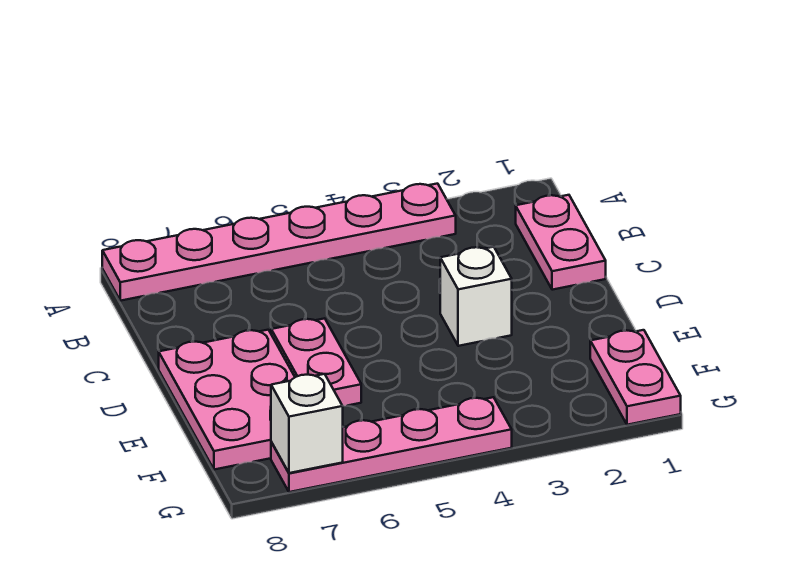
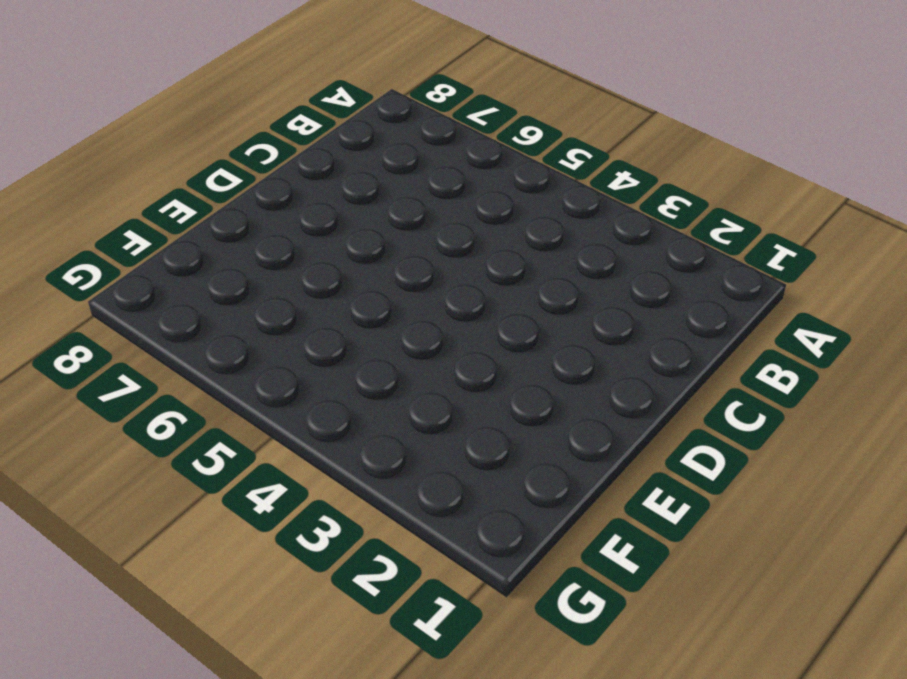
none -> pink plate A3:A8 level 1
none -> pink plate B1:C1 level 1

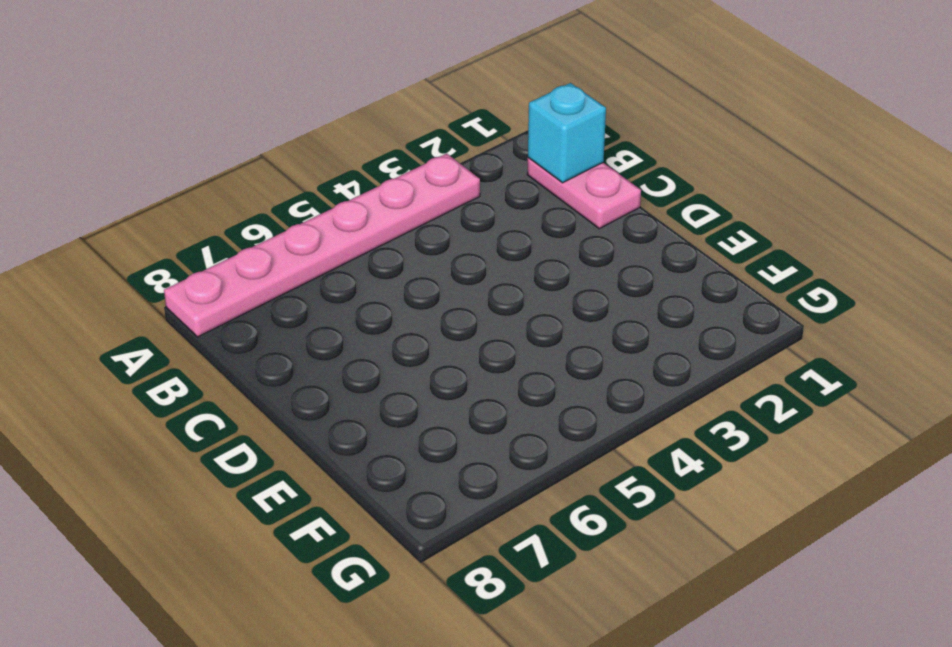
cyan brick B1 level 2 -> none
none -> white brick D3 level 1
none -> pink plate D6:E6 level 1

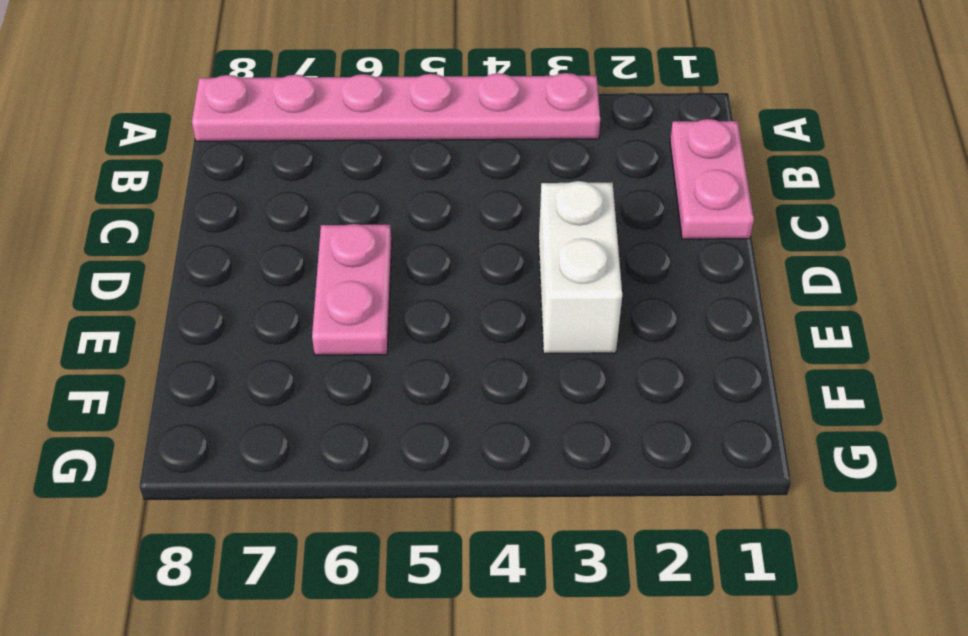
white brick D3:E3 level 1 -> white brick D3 level 1
none -> pink plate D7:F8 level 1
none -> pink plate F1:G1 level 1

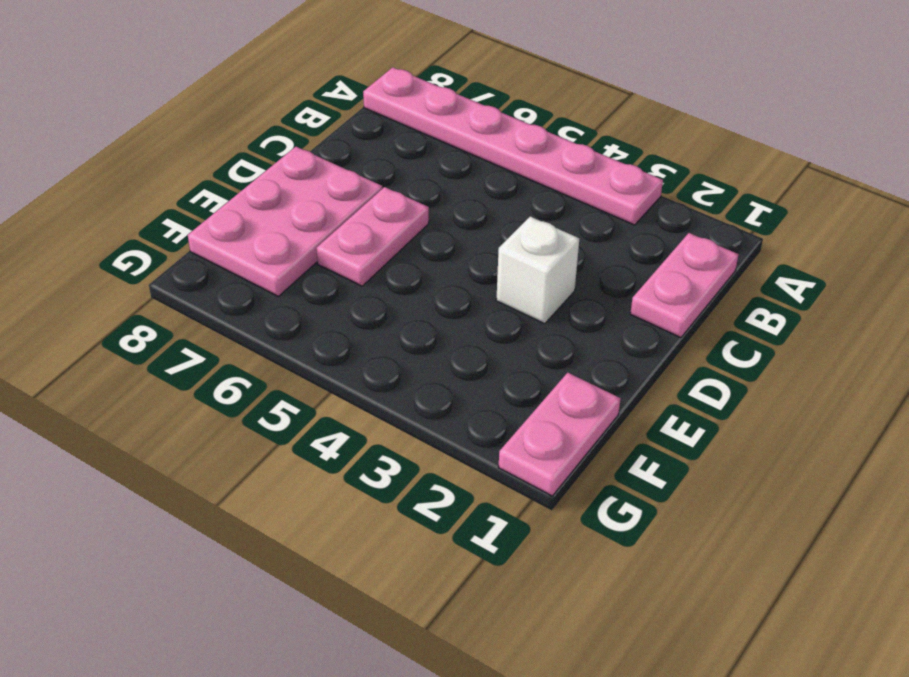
none -> pink plate G4:G7 level 1
none -> white brick G7 level 2

